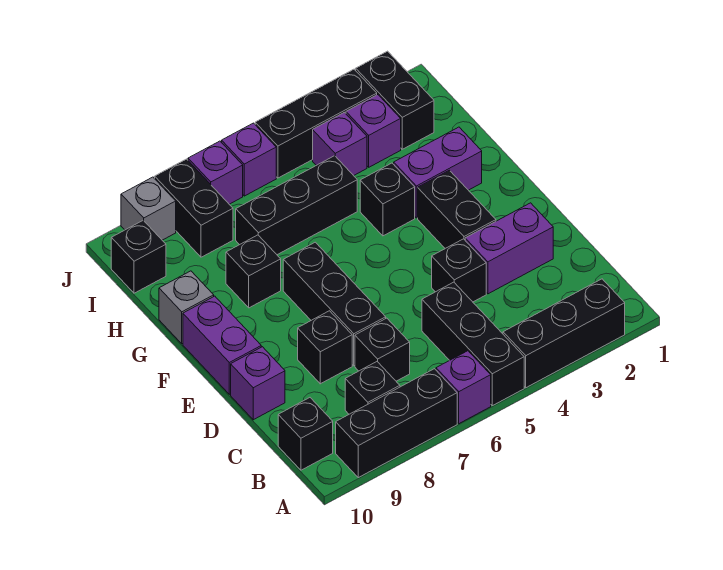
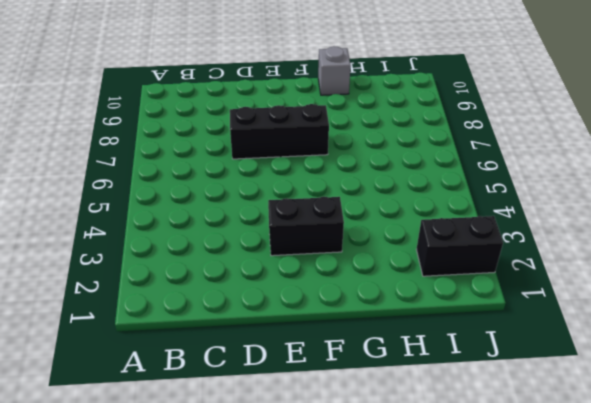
none -> black brick A2:A4 level 1
none -> black brick A5:C5 level 1
none -> purple brick A6 level 1

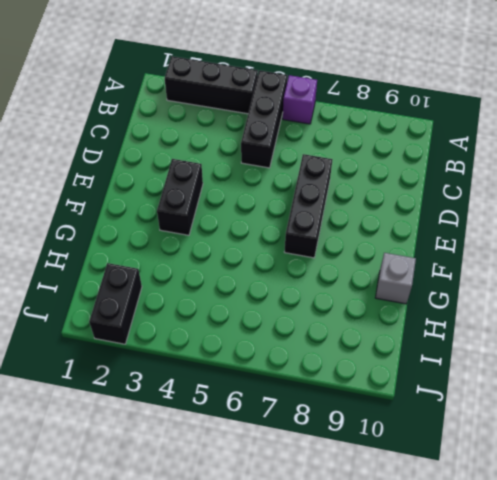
none -> black brick A7:A9 level 1
none -> black brick B8 level 1
none -> black brick B10 level 1

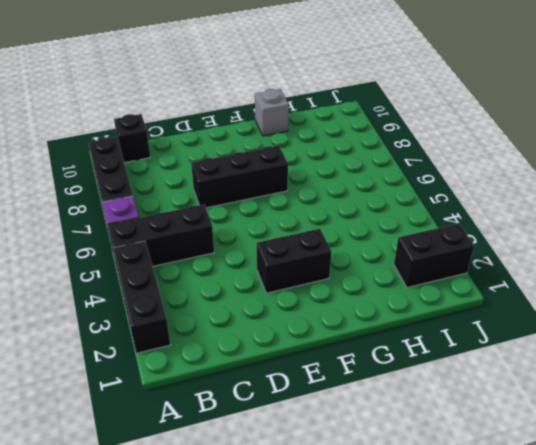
none -> black brick B8 level 1
none -> black brick C7 level 1
none -> purple brick D2:D3 level 1

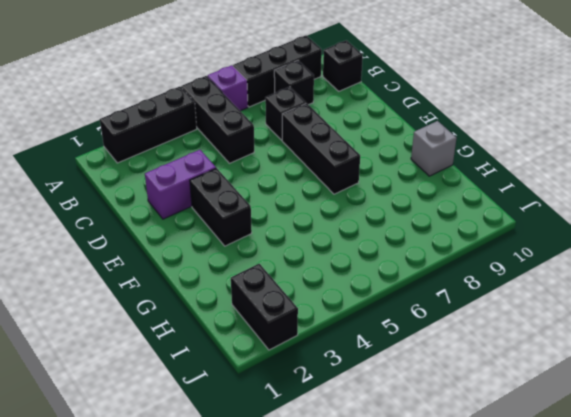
none -> black brick D4 level 1
none -> black brick D8 level 1
none -> purple brick D10 level 1

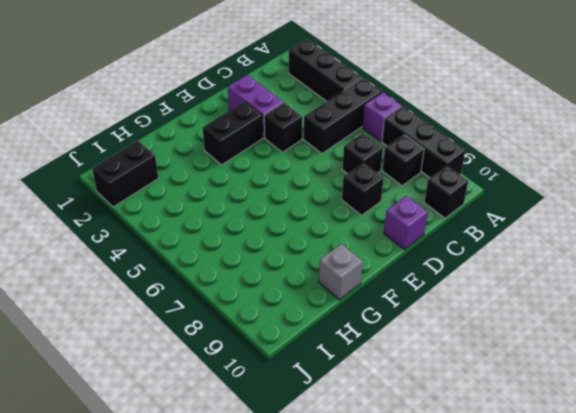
none -> black brick D7:F7 level 1
none -> purple brick E10:F10 level 1
none -> purple brick G2:G3 level 1

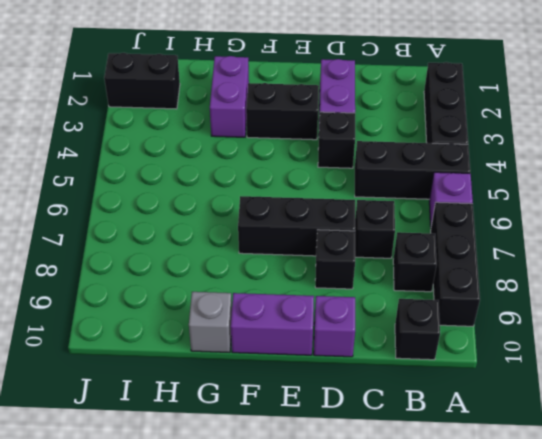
none -> black brick G4 level 1
none -> black brick G8 level 1
none -> black brick H5:H7 level 1

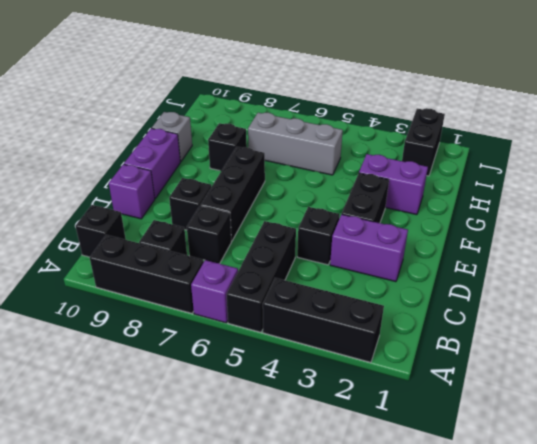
grey brick H5:H7 level 1 -> black brick H5:H7 level 1
none -> black brick G4 level 1
none -> purple brick I3 level 1
none -> purple brick I4 level 1

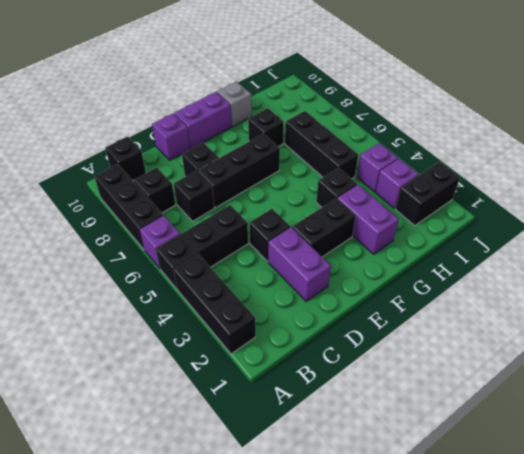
none -> black brick I8:J8 level 1
none -> black brick I10 level 1
none -> black brick J3:J5 level 1

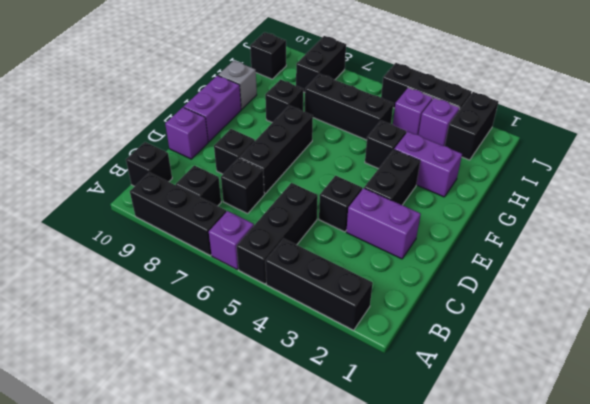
none -> purple brick J6 level 1
none -> purple brick J7 level 1
none -> grey brick J9 level 1

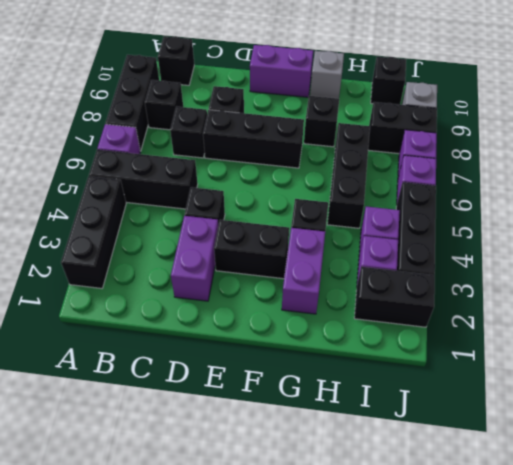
none -> purple brick D10 level 1

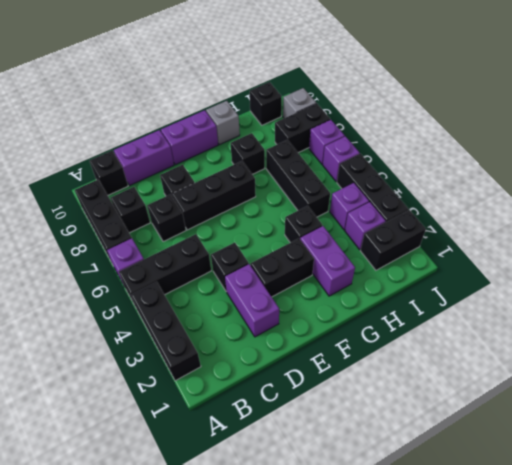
purple brick C10:D10 level 1 -> purple brick D10 level 1

